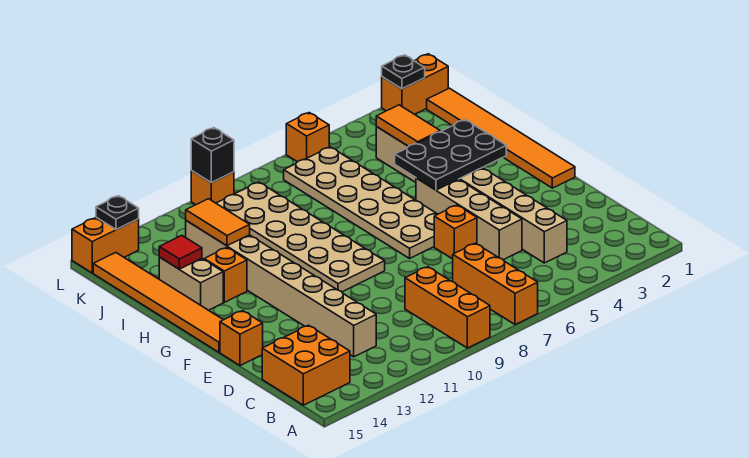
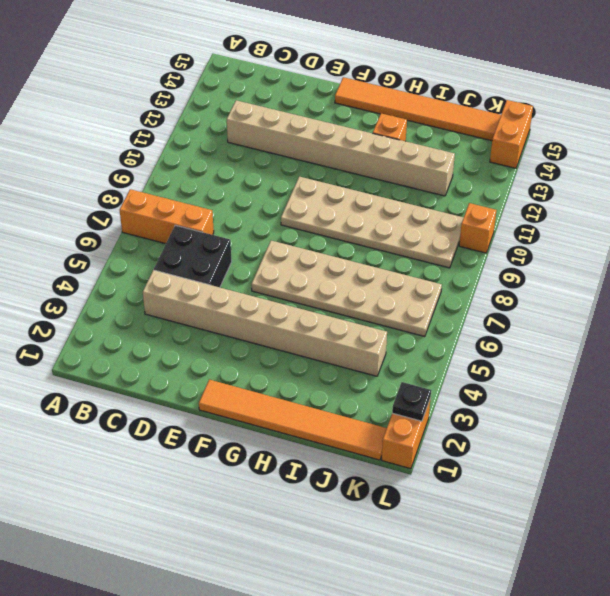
black brick C5:D6 level 1 -> tan brick D5:G5 level 1
none -> orange brick A9:C9 level 1
none -> orange brick B14:C15 level 1
none -> orange brick E6 level 1

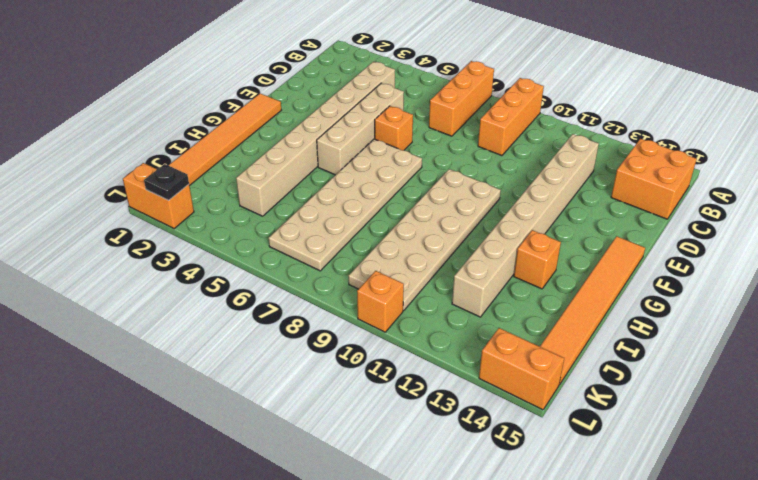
none -> orange brick E15 level 1
none -> tan brick H14:I14 level 1
none -> orange brick L6 level 1

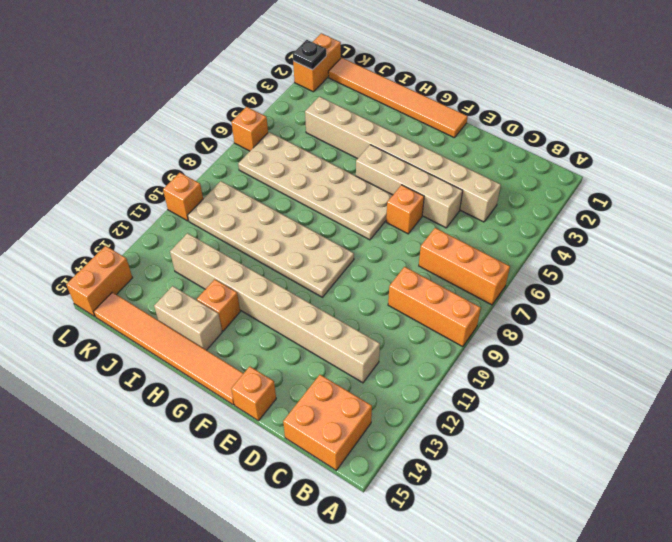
none -> black plate G3:H5 level 2
none -> orange tile I4:J4 level 2
none -> orange tile I12:J12 level 2

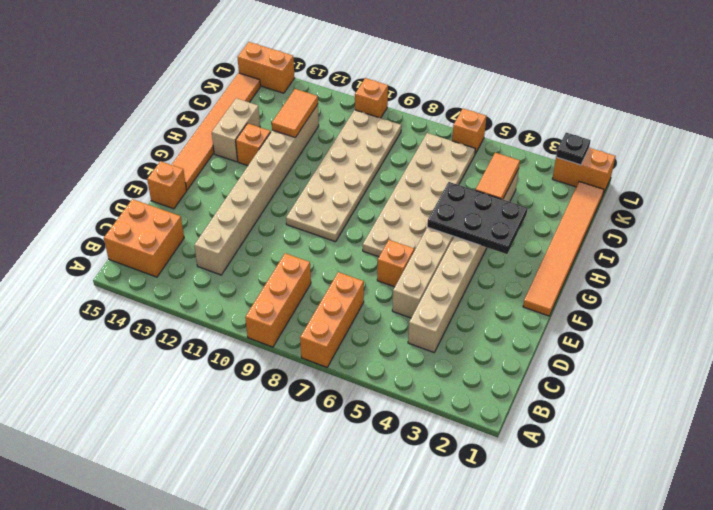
none -> red tile I14 level 2
none -> black brick L10 level 2
none -> black plate L14 level 2

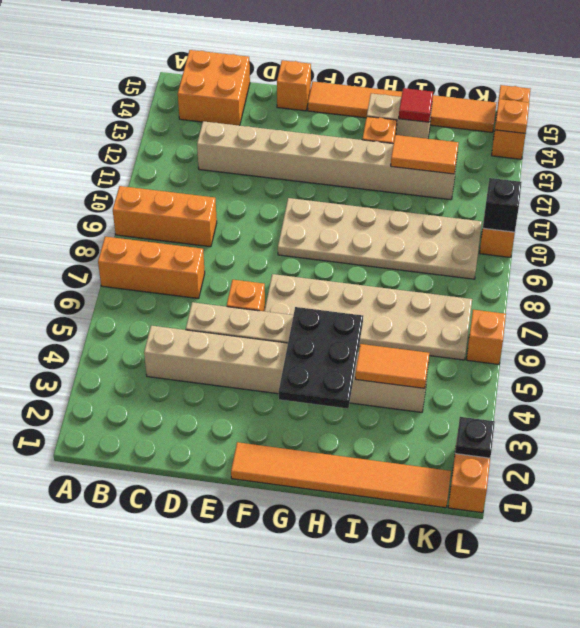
orange plate L14 level 2 -> black plate L14 level 2

